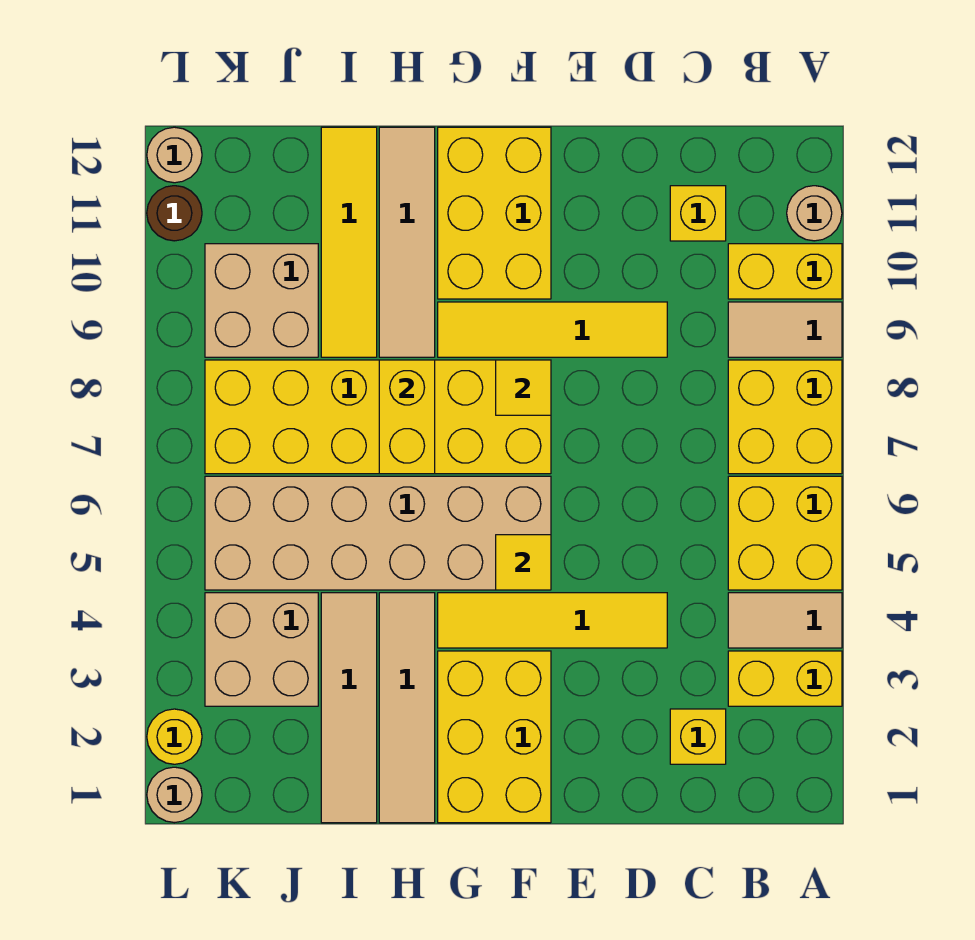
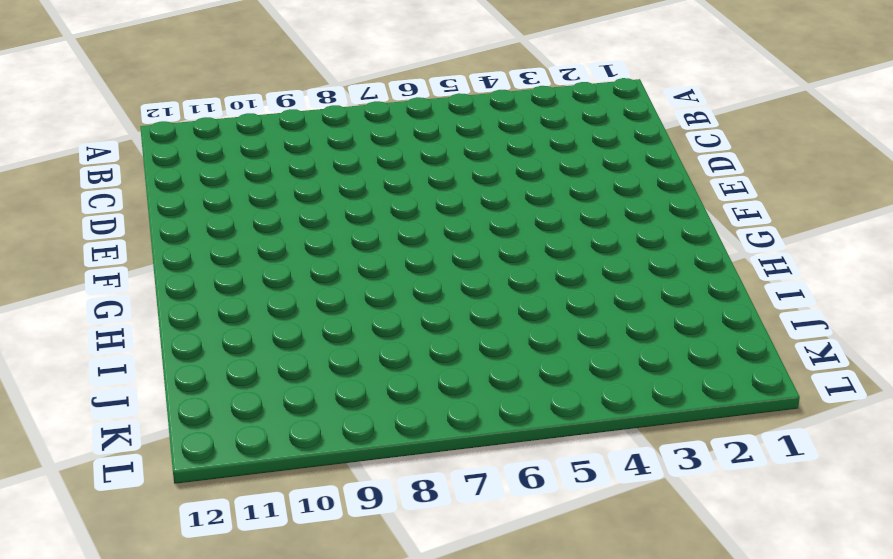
none -> yellow brick A3:B3 level 1
none -> tan tile A4:B4 level 1
none -> yellow brick A5:B6 level 1

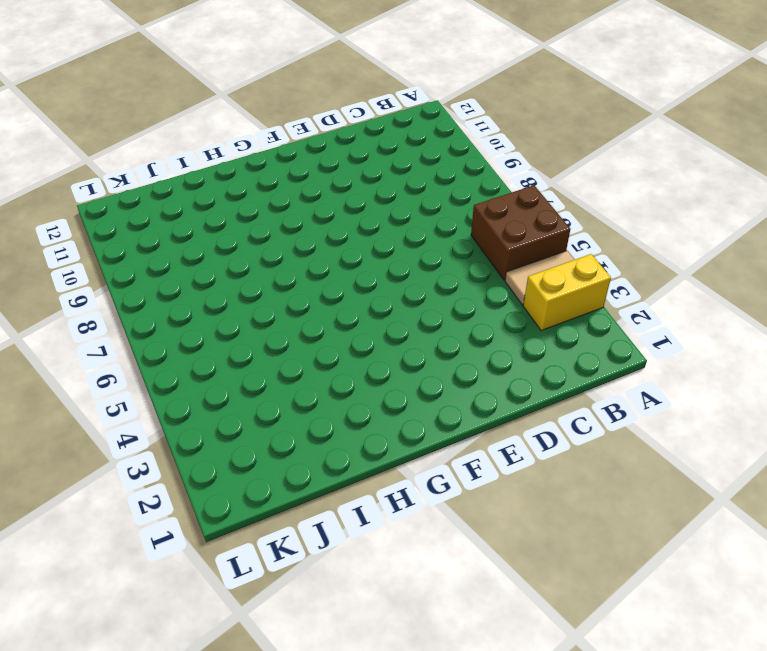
brown brick A5:B6 level 1 -> yellow brick A5:B6 level 1
none -> yellow brick A7:B8 level 1
none -> tan tile A9:B9 level 1
none -> yellow brick A10:B10 level 1

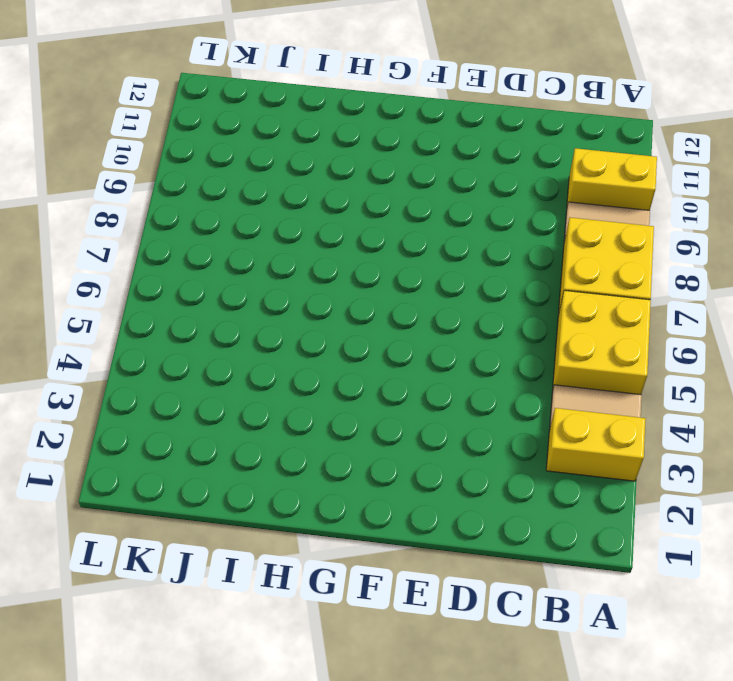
none -> tan round brick A11 level 1
none -> yellow brick C2 level 1
none -> yellow brick C11 level 1

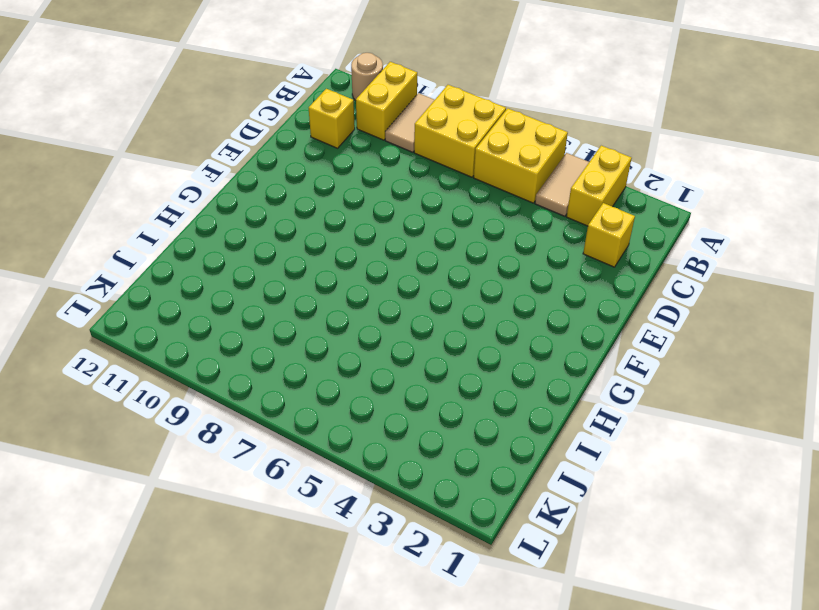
none -> yellow tile D4:G4 level 1
none -> yellow tile D9:G9 level 1
none -> yellow brick F1:G3 level 1

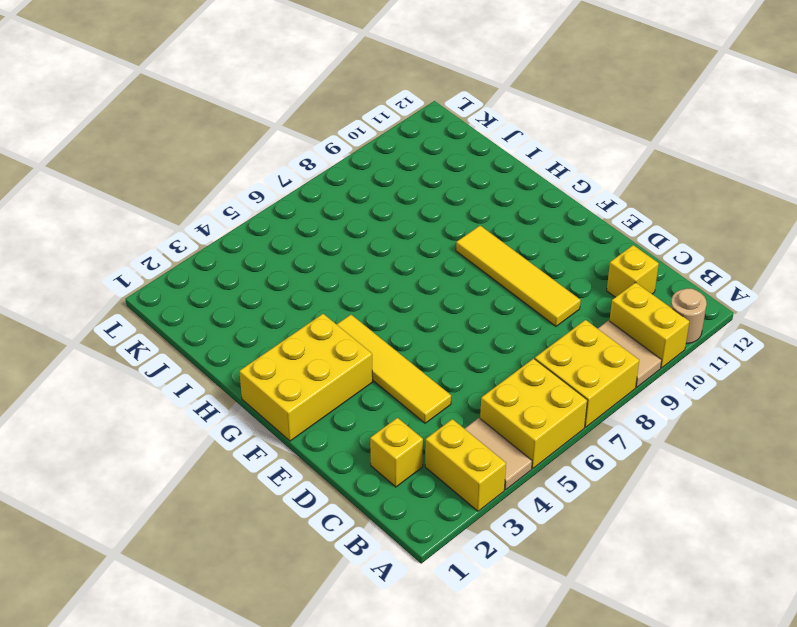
none -> tan brick F5:K6 level 1
none -> yellow brick F7:K8 level 1
none -> yellow brick F10:G12 level 1

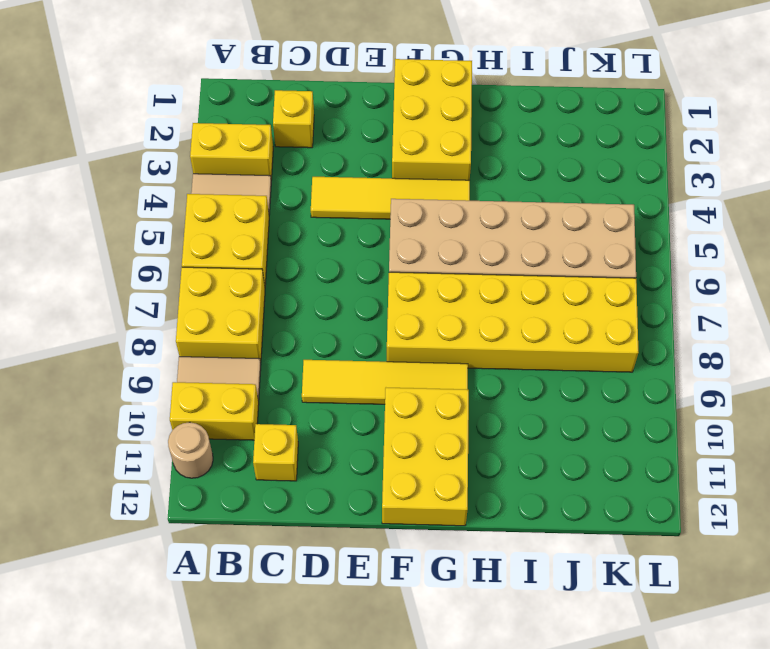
none -> tan tile H1:H4 level 1
none -> tan tile H9:H12 level 1
none -> tan tile I1:I4 level 1

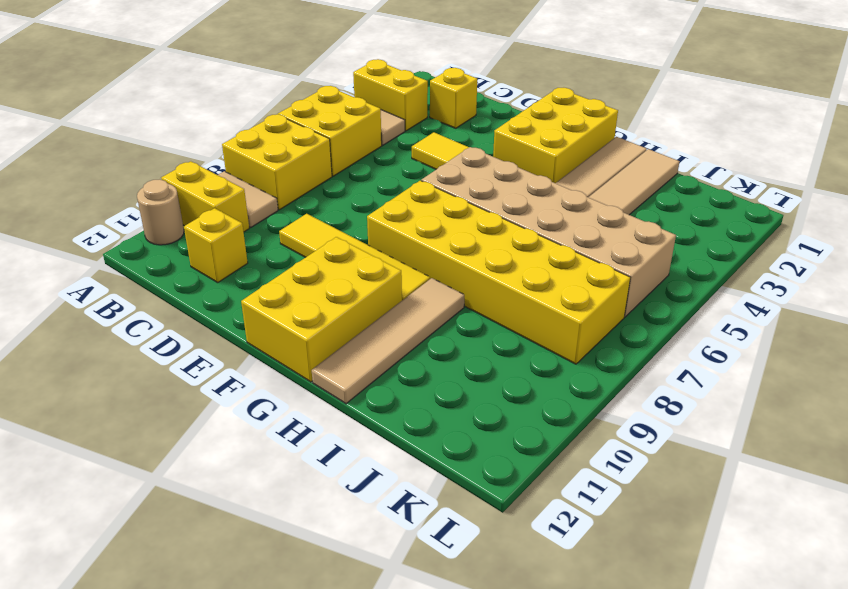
none -> yellow tile I9:I12 level 1
none -> tan brick J3:K4 level 1
none -> tan brick J9:K10 level 1

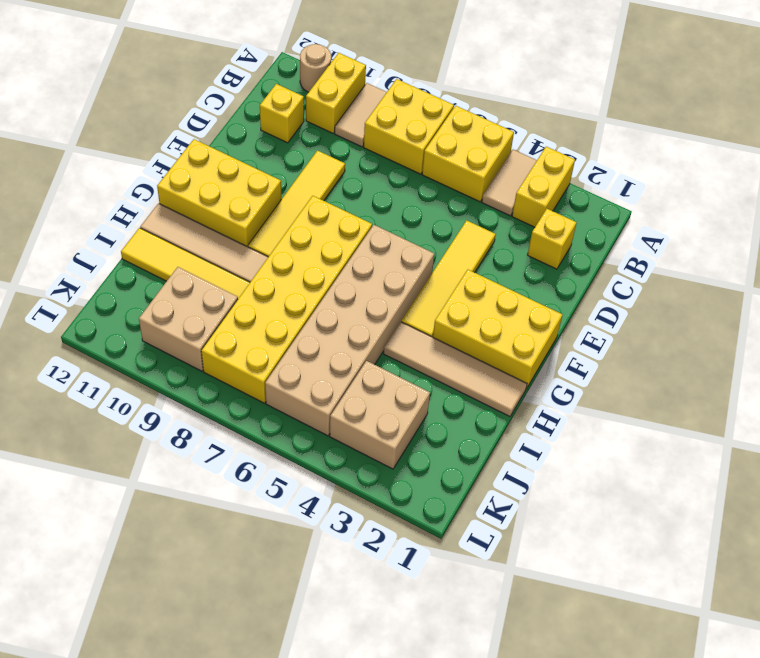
none -> tan tile I1:I4 level 1
none -> tan round brick L1 level 1
none -> yellow round brick L2 level 1

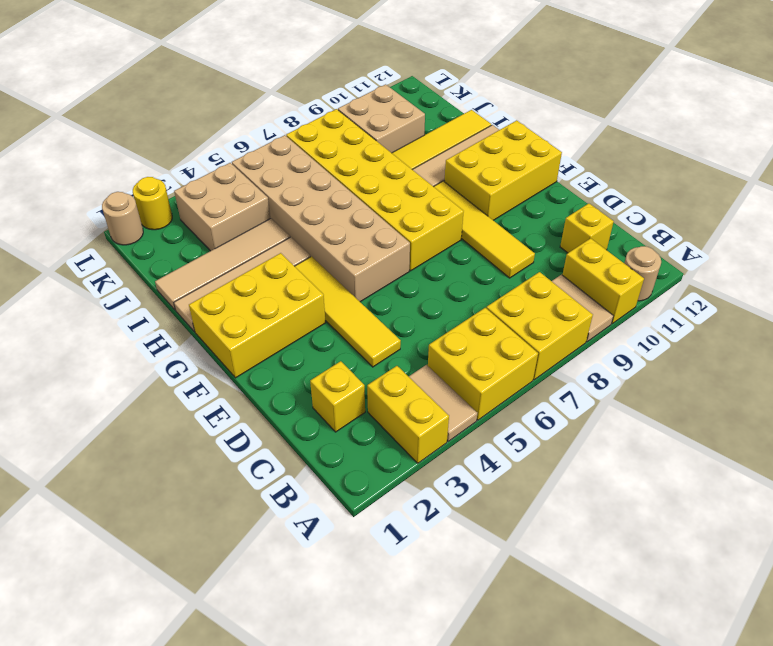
none -> brown round brick L11 level 1
none -> tan round brick L12 level 1
none -> yellow tile F5 level 2

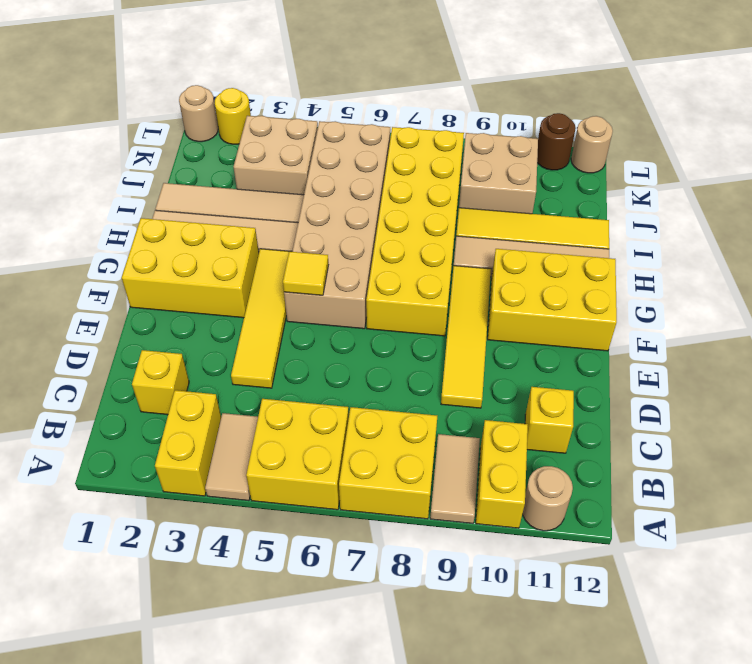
none -> yellow tile F8 level 2
none -> yellow brick H7:H8 level 2

